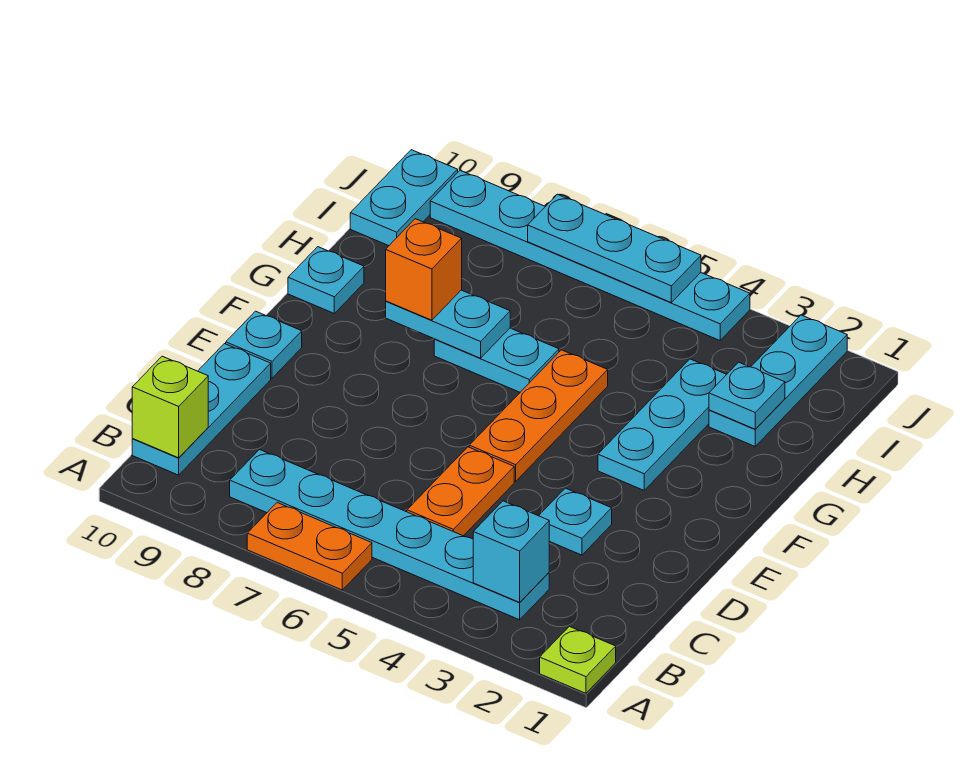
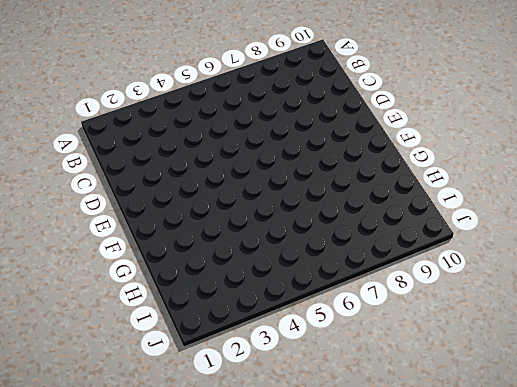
none -> lime plate A1 level 1
none -> orange plate A6:A7 level 1
none -> cyan plate B3:B8 level 1

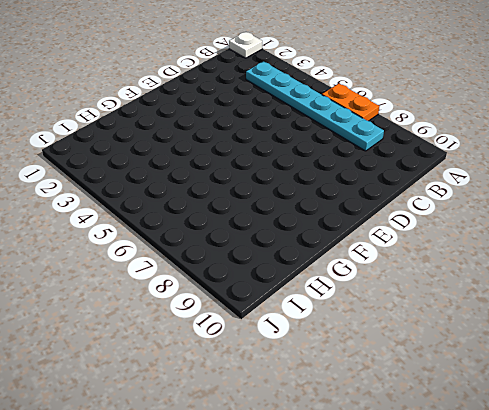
white plate A1 level 1 -> lime plate A1 level 1
none -> cyan plate B10:D10 level 1
none -> orange plate C5:D5 level 1
none -> cyan plate D3 level 1

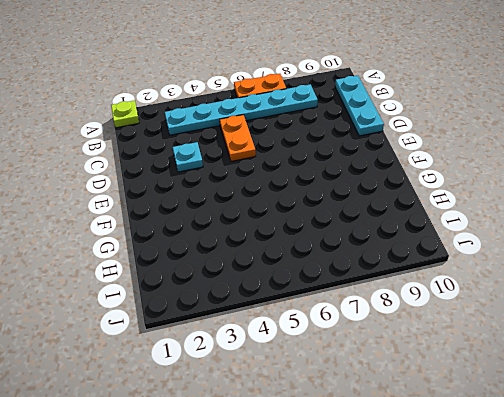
none -> orange plate E5:G5 level 1
none -> cyan plate E10 level 1
none -> cyan plate F3:H3 level 1

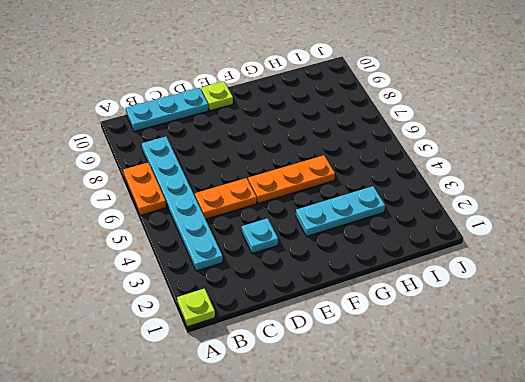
lime plate E10 level 1 -> cyan plate E10 level 1
none -> cyan plate G6:G7 level 1
none -> cyan plate G10 level 1
none -> cyan plate H2:J2 level 1

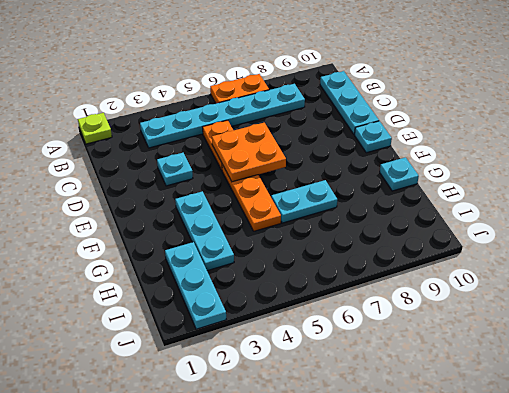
orange plate D5:E6 level 2 -> none
none -> cyan plate I10:J10 level 1
none -> cyan plate J4:J9 level 1
none -> cyan brick B3 level 2

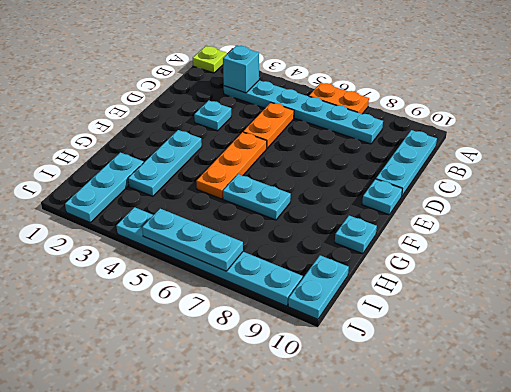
none -> lime brick B10 level 2
none -> cyan plate G7:G8 level 2
none -> cyan plate H2 level 2

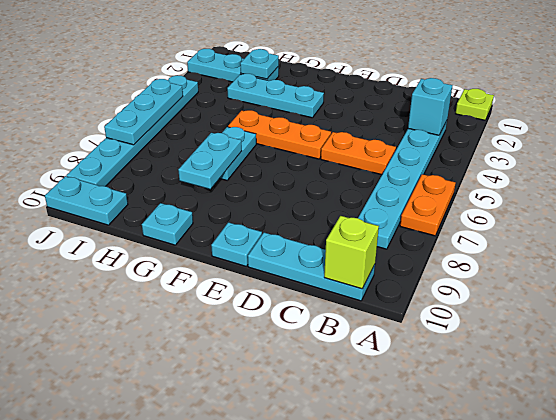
none -> cyan plate D3 level 1
none -> orange brick G8 level 3

